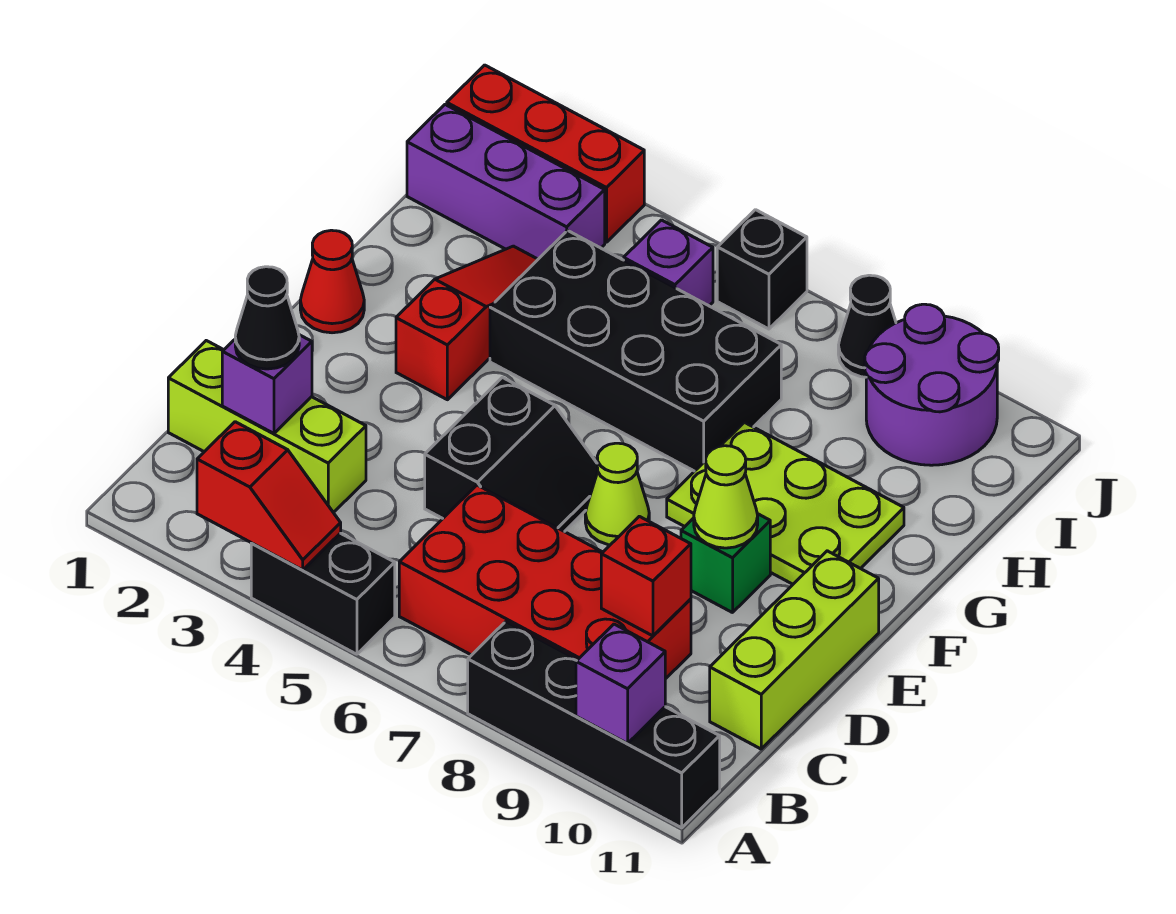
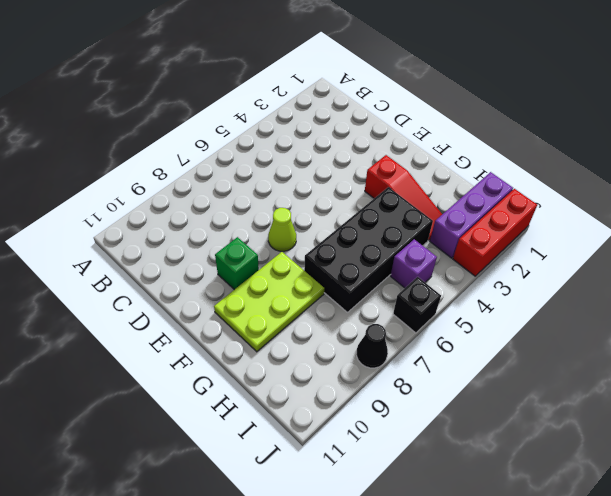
none -> black brick A4:A5 level 1
none -> black brick A8:A11 level 1
none -> red brick B6:C9 level 1

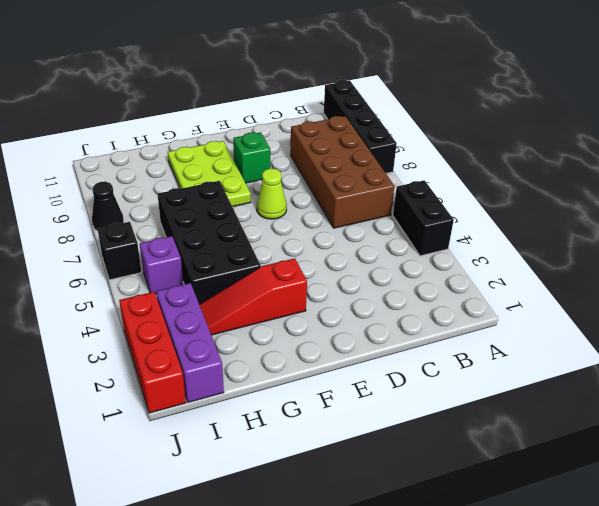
brown brick B6:C9 level 1 -> red brick B6:C9 level 1
none -> lime brick C1:C3 level 1
none -> lime brick C11:E11 level 1
none -> black slope D5:E6 level 1 top 5

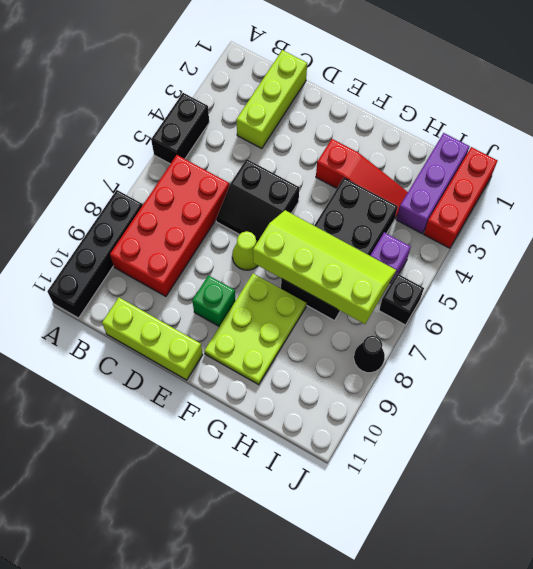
lime slope F6:I7 level 2 top 7 -> none
none -> red cone F1 level 1
none -> purple round brick I9:J10 level 1
none -> red slope A3:A4 level 2 top 3

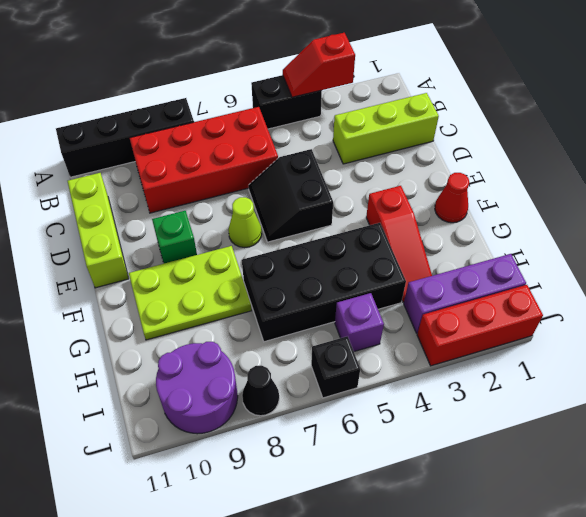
none -> purple brick A10 level 2
none -> purple brick C2 level 2
none -> red brick C9 level 2

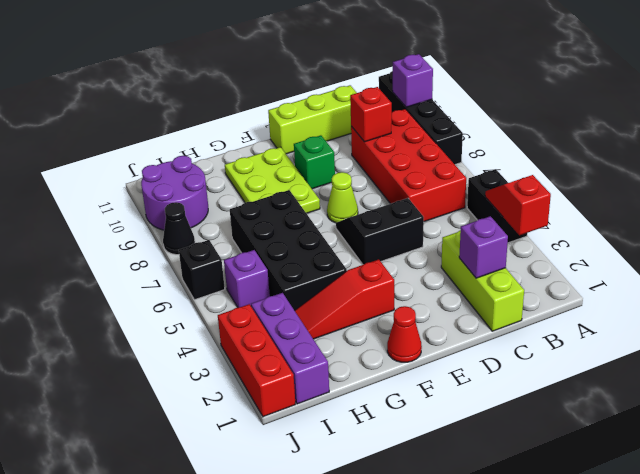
none -> lime cone E9 level 2
none -> black cone C2 level 3

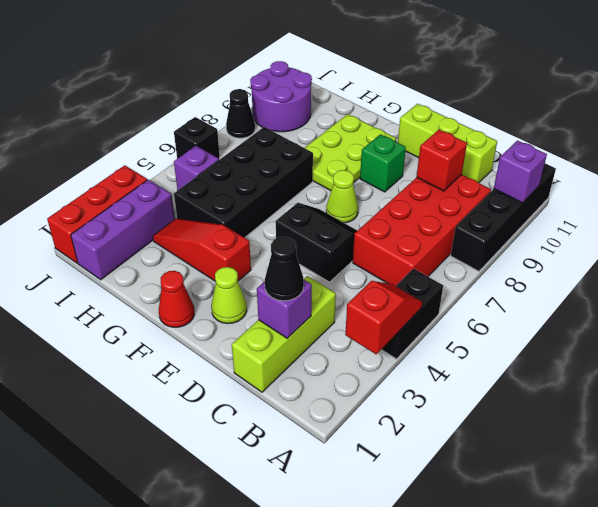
lime cone E2 level 1 -> lime cone E9 level 2

